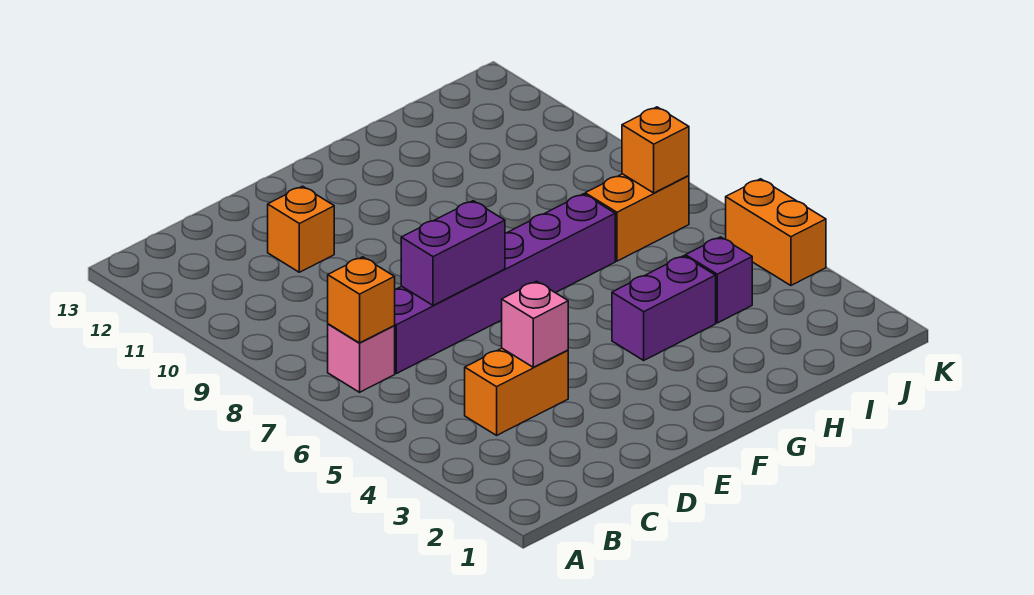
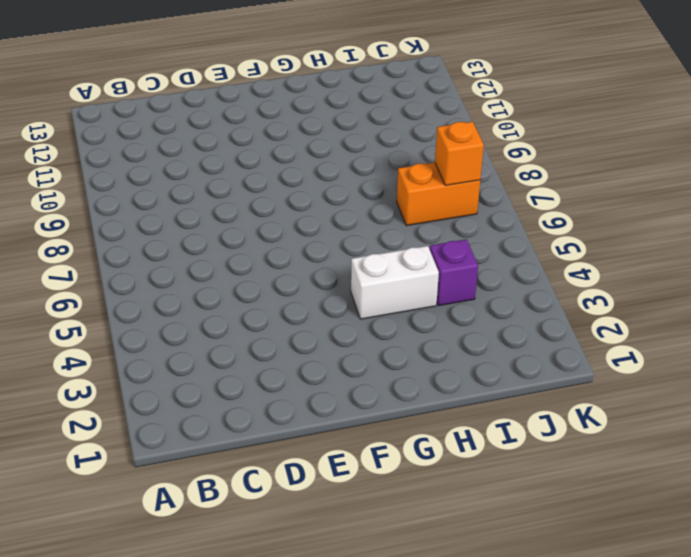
white brick G4:H4 level 1 -> purple brick G4:H4 level 1
none -> pink brick B7 level 1
none -> orange brick C4:D4 level 1
none -> purple brick C7:H7 level 1

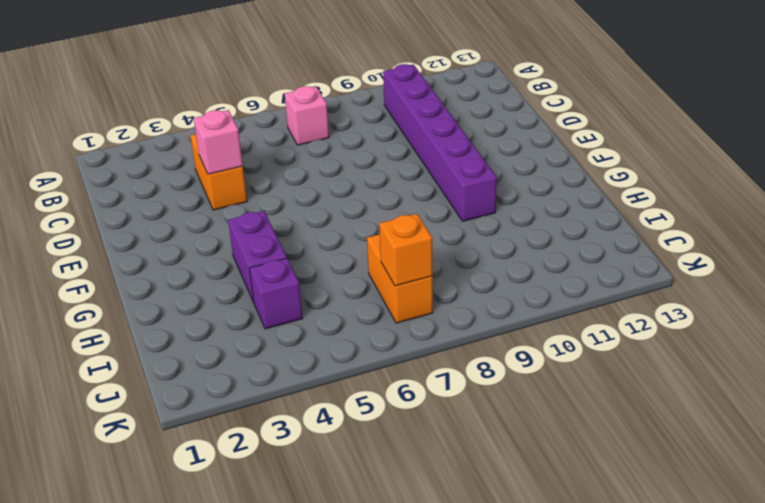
purple brick B10:G10 level 1 -> purple brick C7:H7 level 1
none -> orange brick D11 level 1
none -> orange brick K4:K5 level 1
none -> orange brick B7 level 2

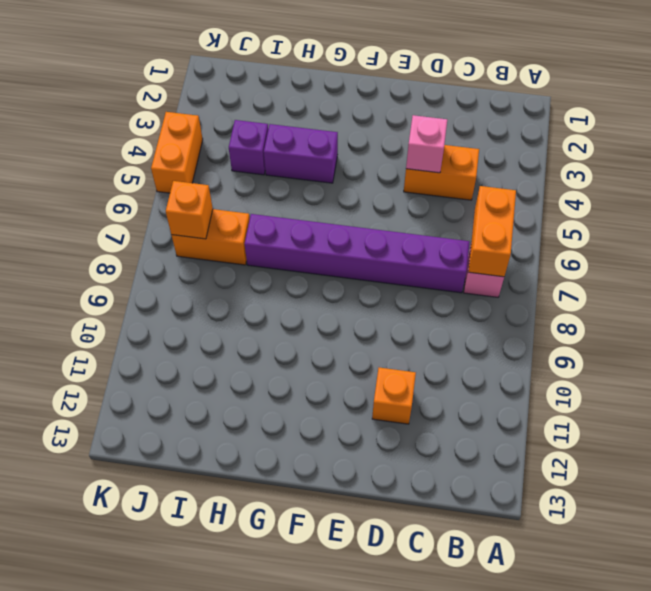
orange brick B6:B7 level 2 -> orange brick B7 level 2
none -> purple brick D7:E7 level 2

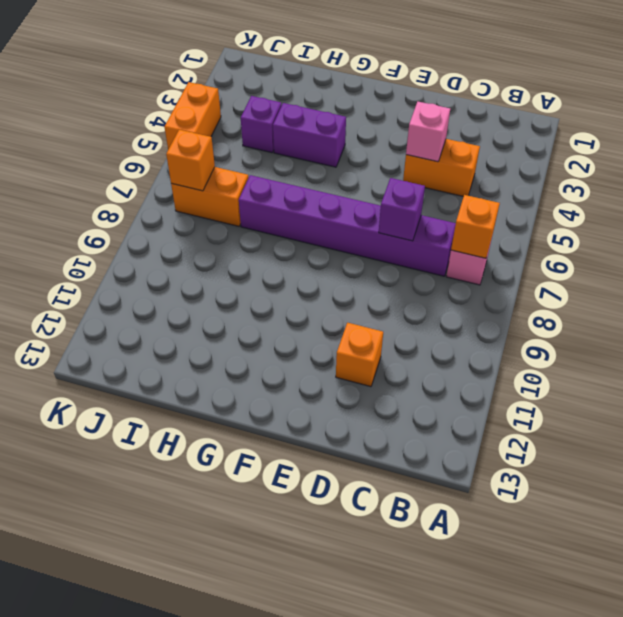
purple brick D7 level 2 -> purple brick D7:E7 level 2

